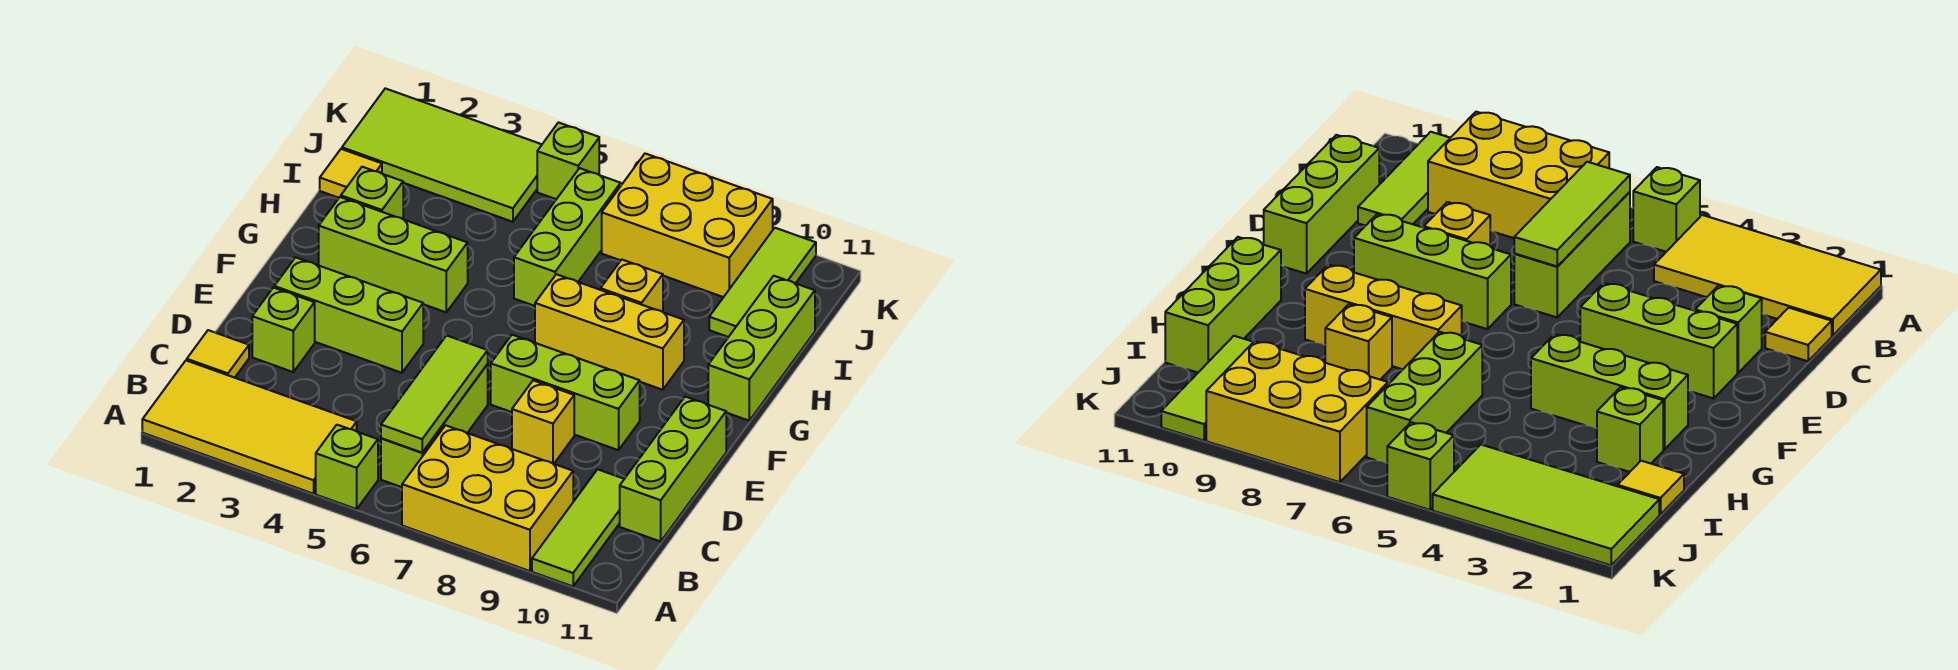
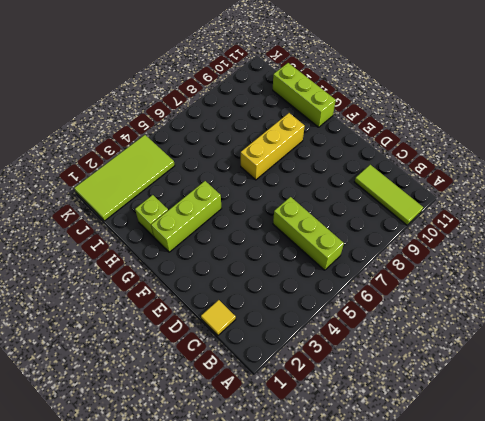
none -> yellow tile A1:B4 level 1
none -> lime brick A5 level 1
none -> yellow brick A7:B9 level 1

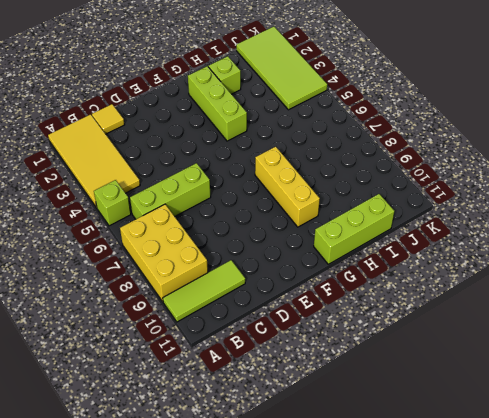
none -> lime brick C11:E11 level 1
none -> lime brick D2 level 1
none -> yellow brick D8 level 1

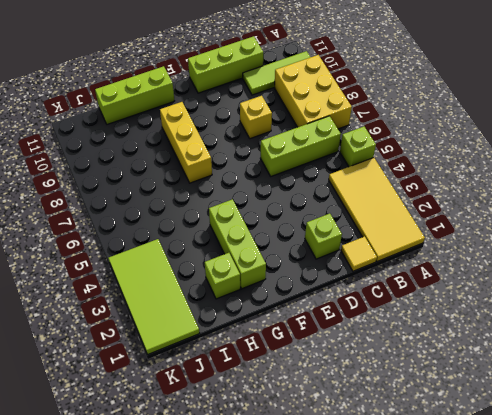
none -> lime brick E2:E4 level 1
none -> lime brick E7:E9 level 1
none -> lime brick H6:J6 level 1

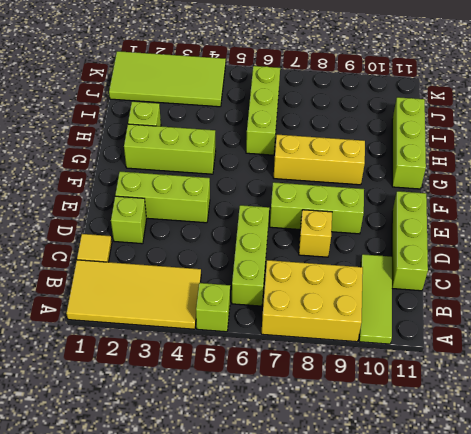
none -> yellow brick H8 level 1
none -> yellow tile I1 level 1
none -> lime tile I10:K10 level 1

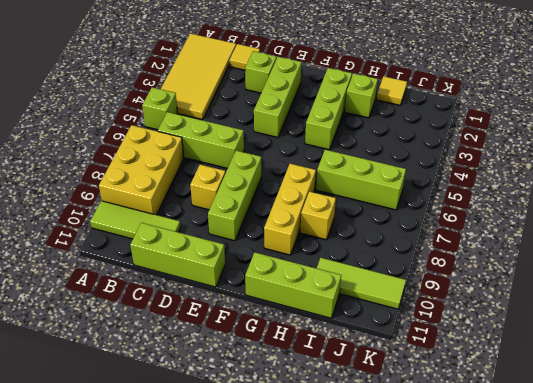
none -> lime tile J1:K4 level 1
none -> yellow brick J7:K9 level 1
none -> lime brick K5 level 1

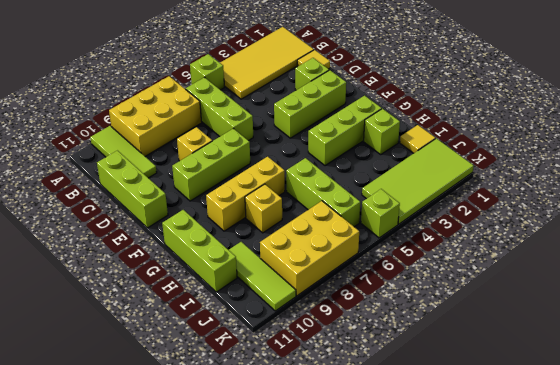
none -> lime tile B6:D6 level 2

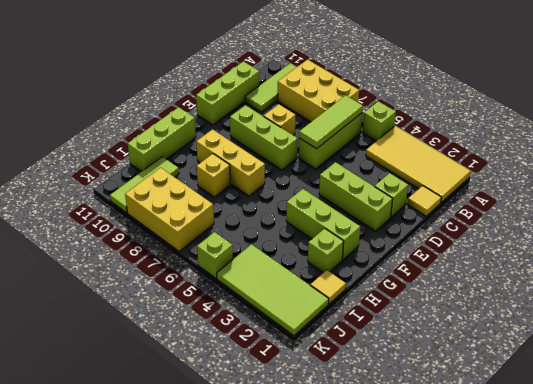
none -> lime brick H6:J6 level 1

